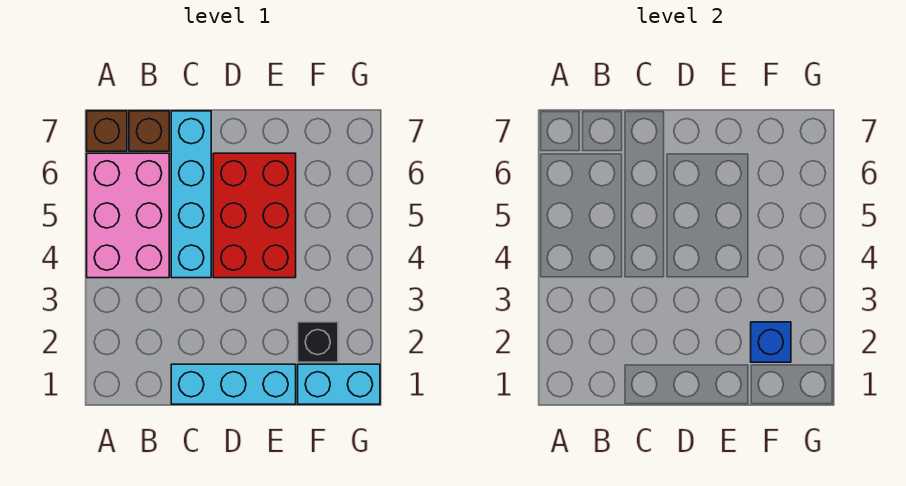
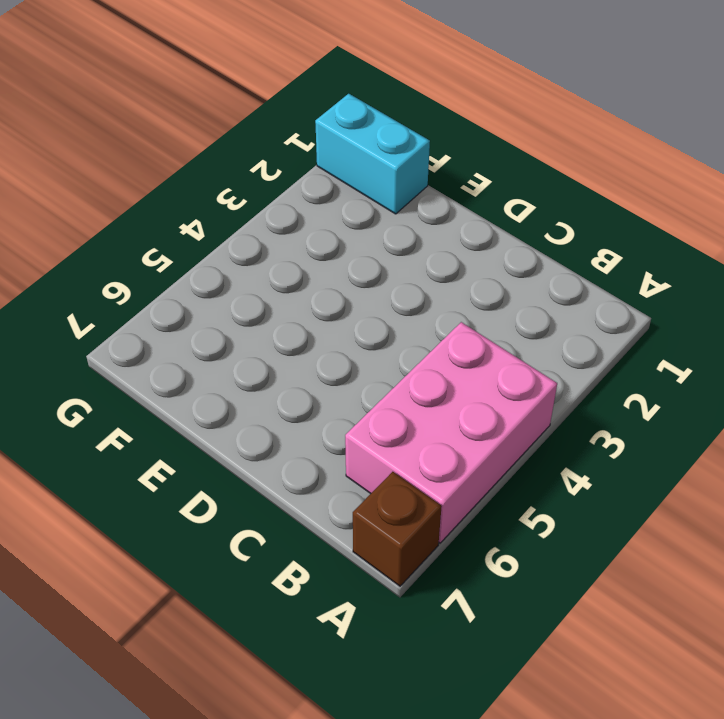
none -> brown brick B7 level 1
none -> cyan brick C1:E1 level 1

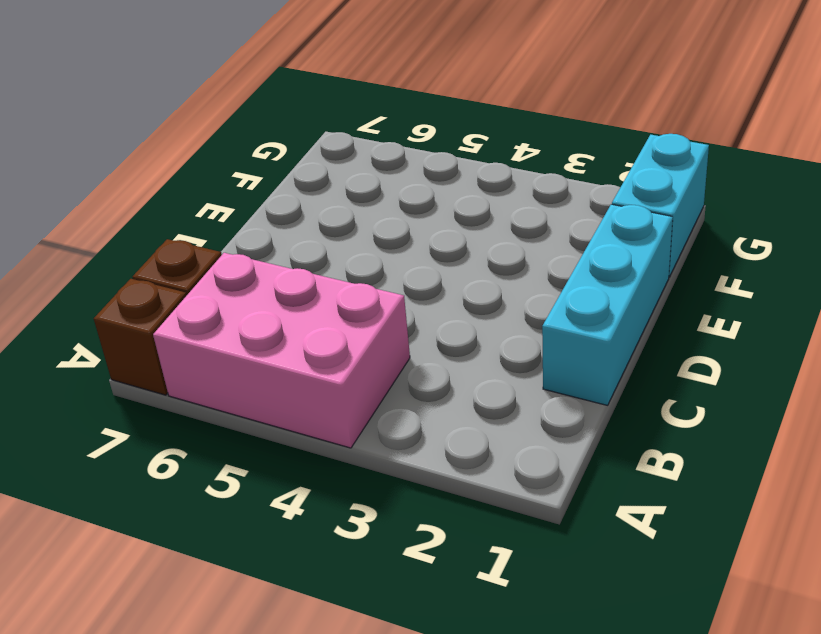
none -> cyan brick C4:C7 level 1
none -> red brick D4:E6 level 1

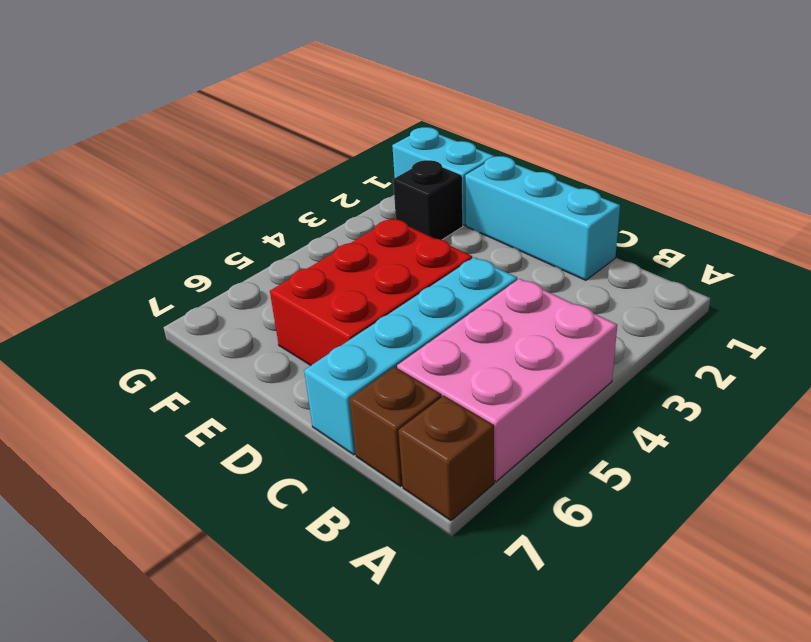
none -> blue brick F2 level 2

